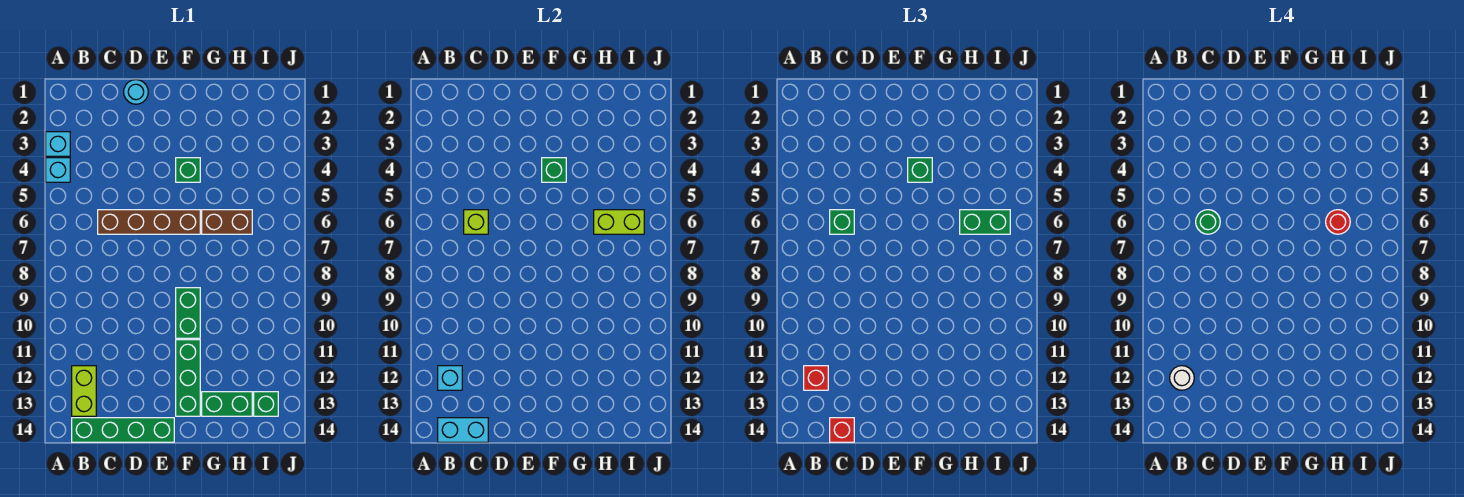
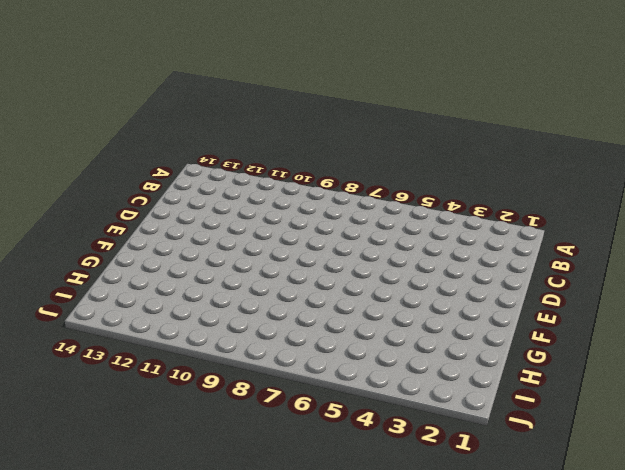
none -> cyan brick A3 level 1
none -> cyan brick A4 level 1
none -> lime brick B12:B13 level 1

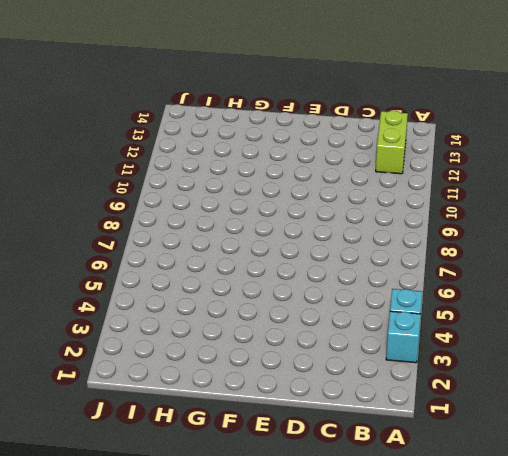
none -> green brick B14:E14 level 1
none -> brown brick C6:F6 level 1
none -> cyan round brick D1 level 1

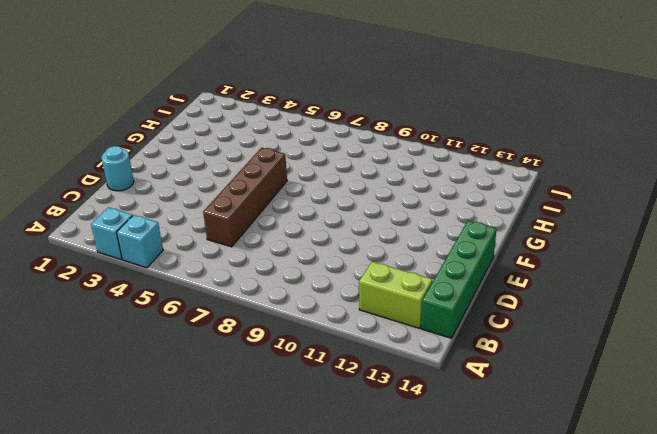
none -> green brick F4 level 1
none -> green brick F9:F10 level 1
none -> green brick F11:F13 level 1

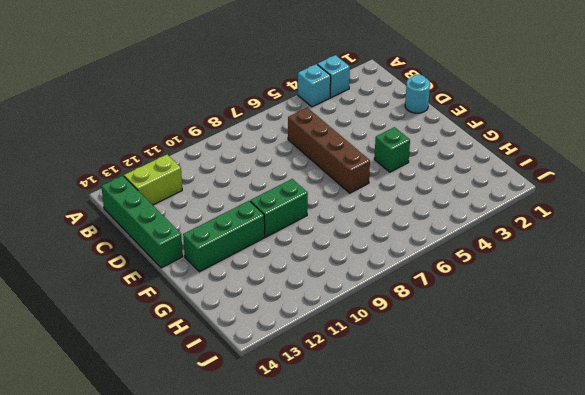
none -> brown brick G6:H6 level 1
none -> green brick G13:H13 level 1
none -> green brick I13 level 1

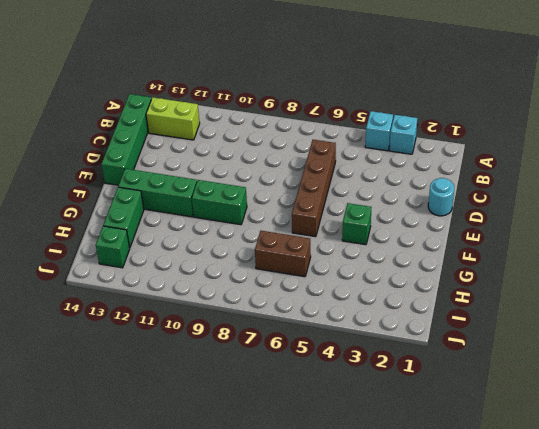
brown brick H6:H7 level 1 -> brown brick G6:H6 level 1
none -> cyan brick B12 level 2
none -> cyan brick B14:C14 level 2
none -> lime brick C6 level 2

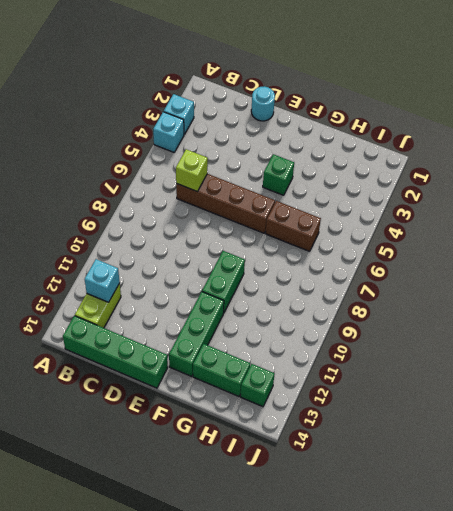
none -> cyan brick B14:C14 level 2
none -> green brick F4 level 2
none -> lime brick H6:I6 level 2

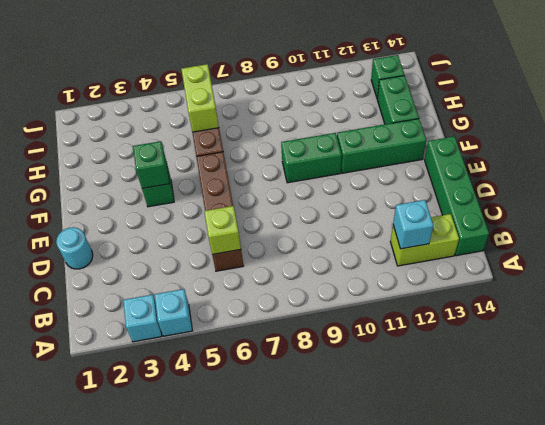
none -> cyan brick B14:C14 level 2
none -> red brick B12 level 3
none -> green brick C6 level 3

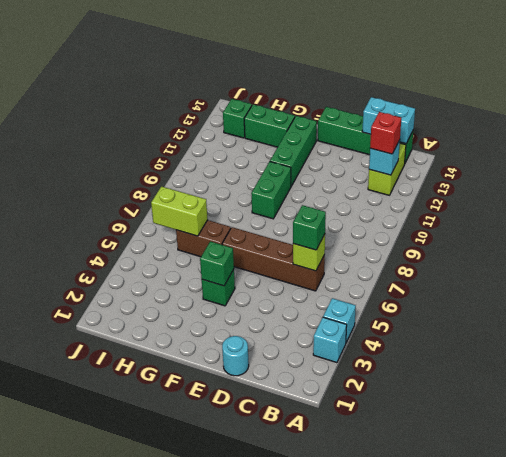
none -> red brick C14 level 3
none -> green brick F4 level 3
none -> green brick H6:I6 level 3

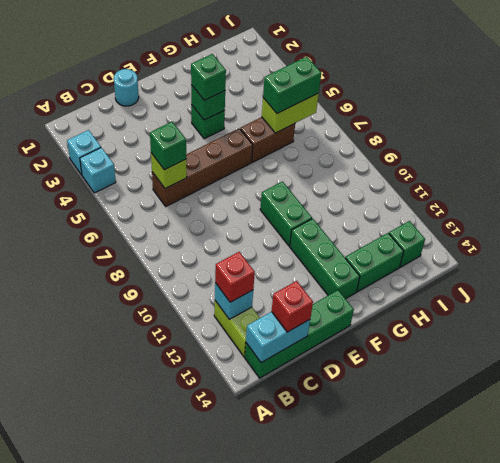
none -> white round brick B12 level 4
none -> green round brick C6 level 4
none -> red round brick H6 level 4

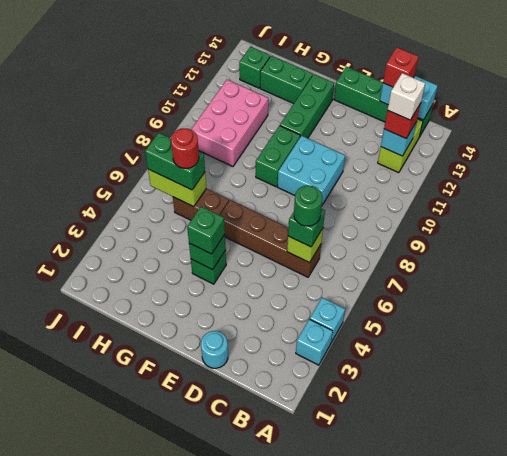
white brick B12 level 4 -> white round brick B12 level 4
cyan brick D9:E10 level 1 -> none
pink brick H9:I11 level 1 -> none

